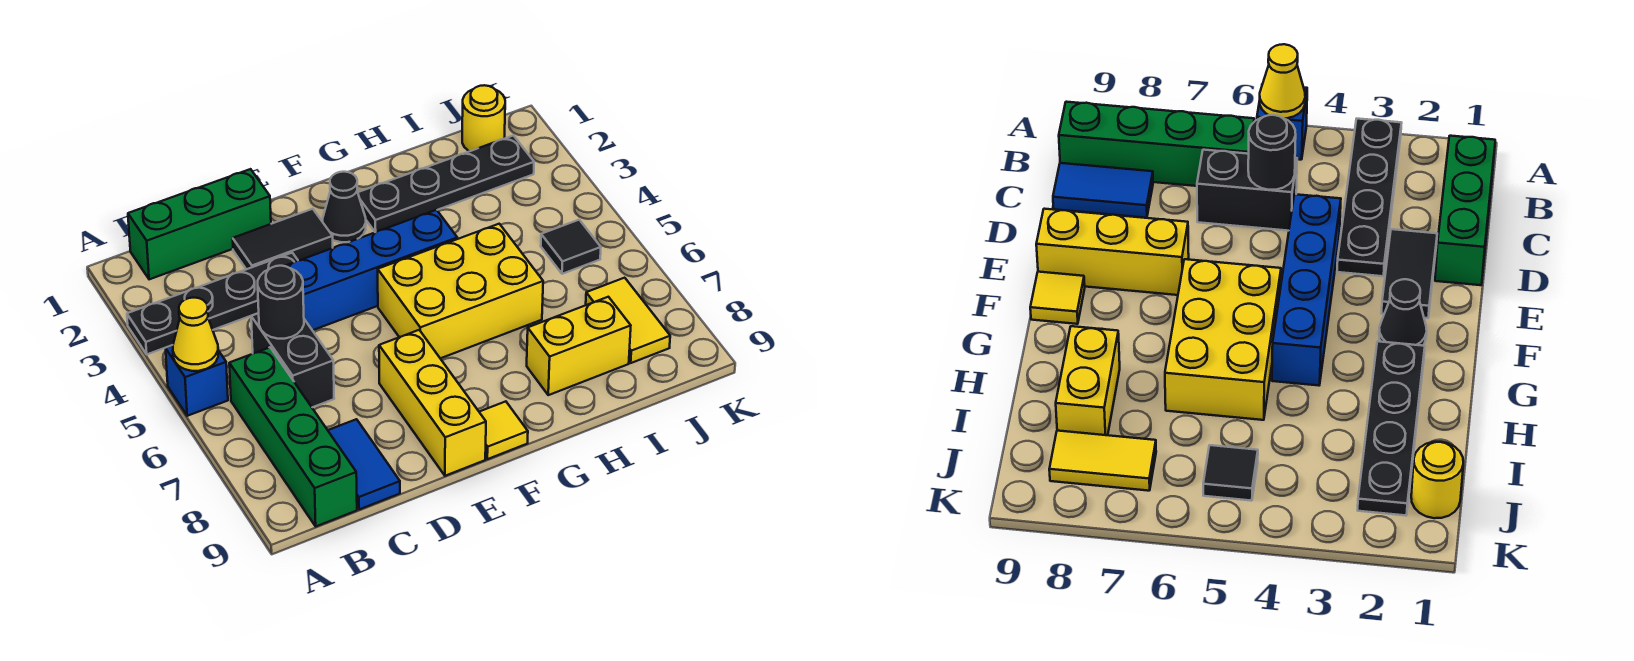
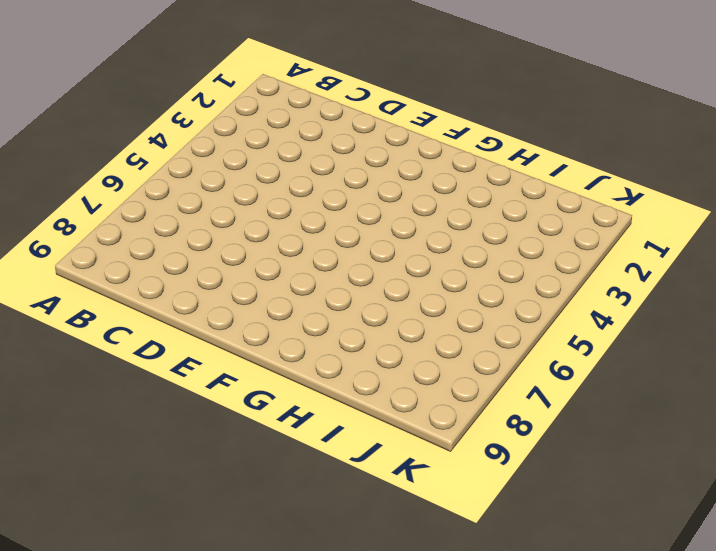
none -> black plate A3:D3 level 1
none -> blue brick A5 level 1
none -> green brick B1:D1 level 1

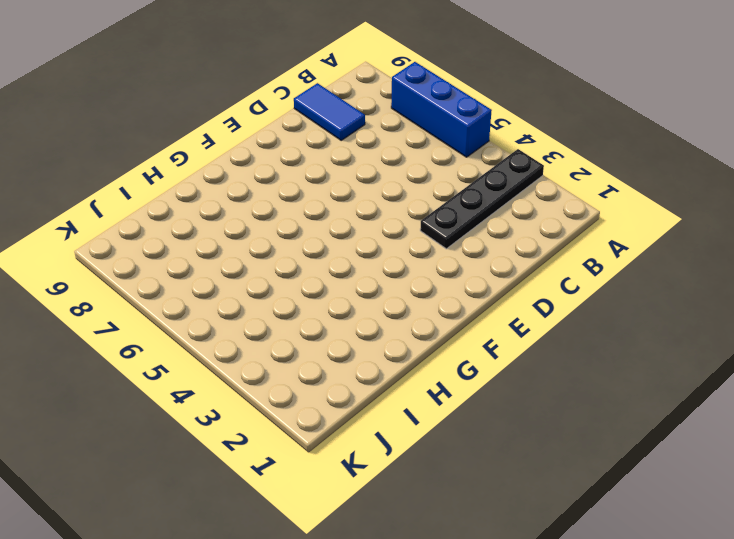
blue brick A5:A7 level 1 -> blue brick A5 level 1
none -> green brick B1:D1 level 1
none -> green brick B6:B9 level 1
none -> black brick C5:C6 level 1

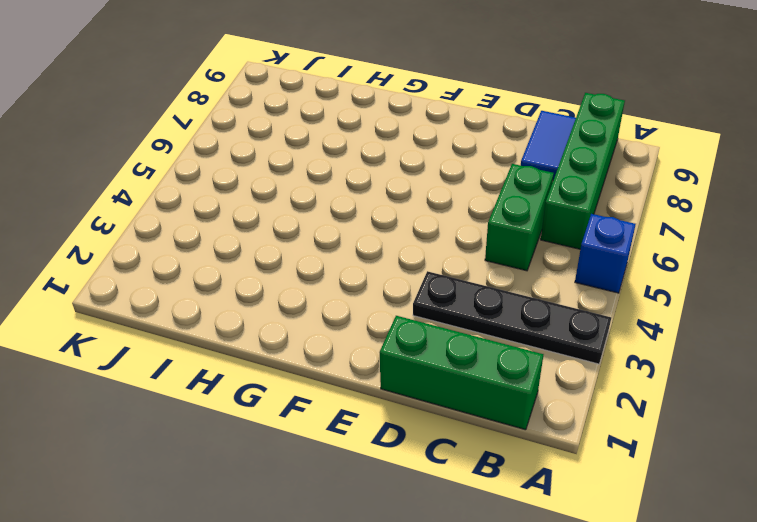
green brick C5:C6 level 1 -> black brick C5:C6 level 1
none -> black tile D2:E2 level 1
none -> blue brick D4:G4 level 1
none -> yellow brick E7:E9 level 1

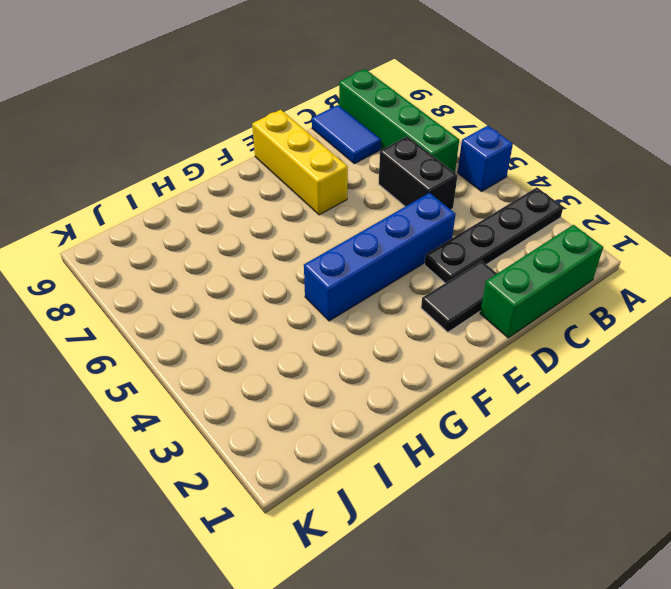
none -> black cone F2 level 1
none -> yellow brick F5:H6 level 1
none -> yellow tile F9 level 1

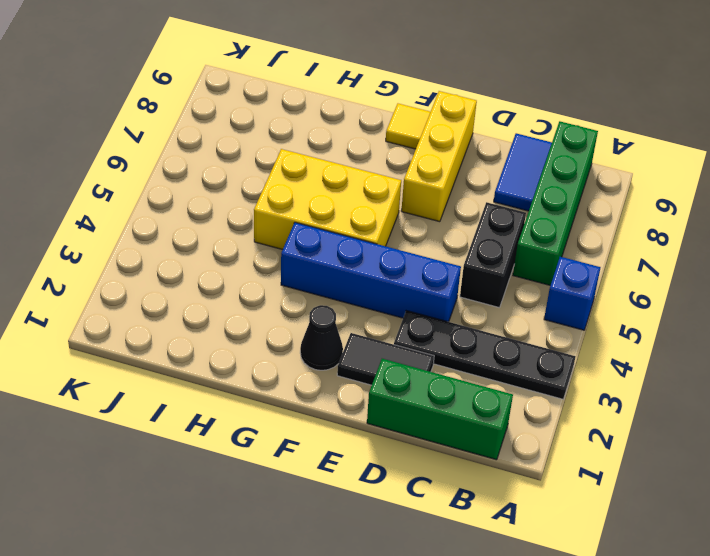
none -> black plate G2:J2 level 1
none -> yellow brick H8:I8 level 1
none -> yellow round brick J1 level 1

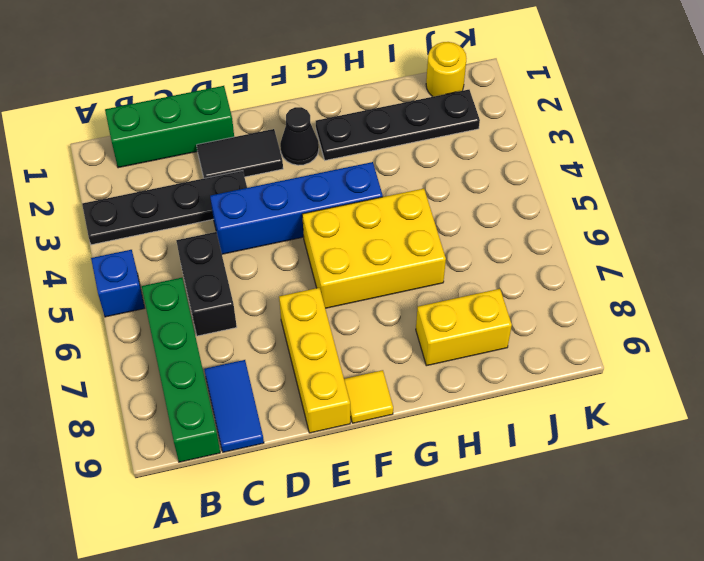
none -> black tile J5 level 1
none -> yellow tile J7:J8 level 1
none -> yellow cone A5 level 2

